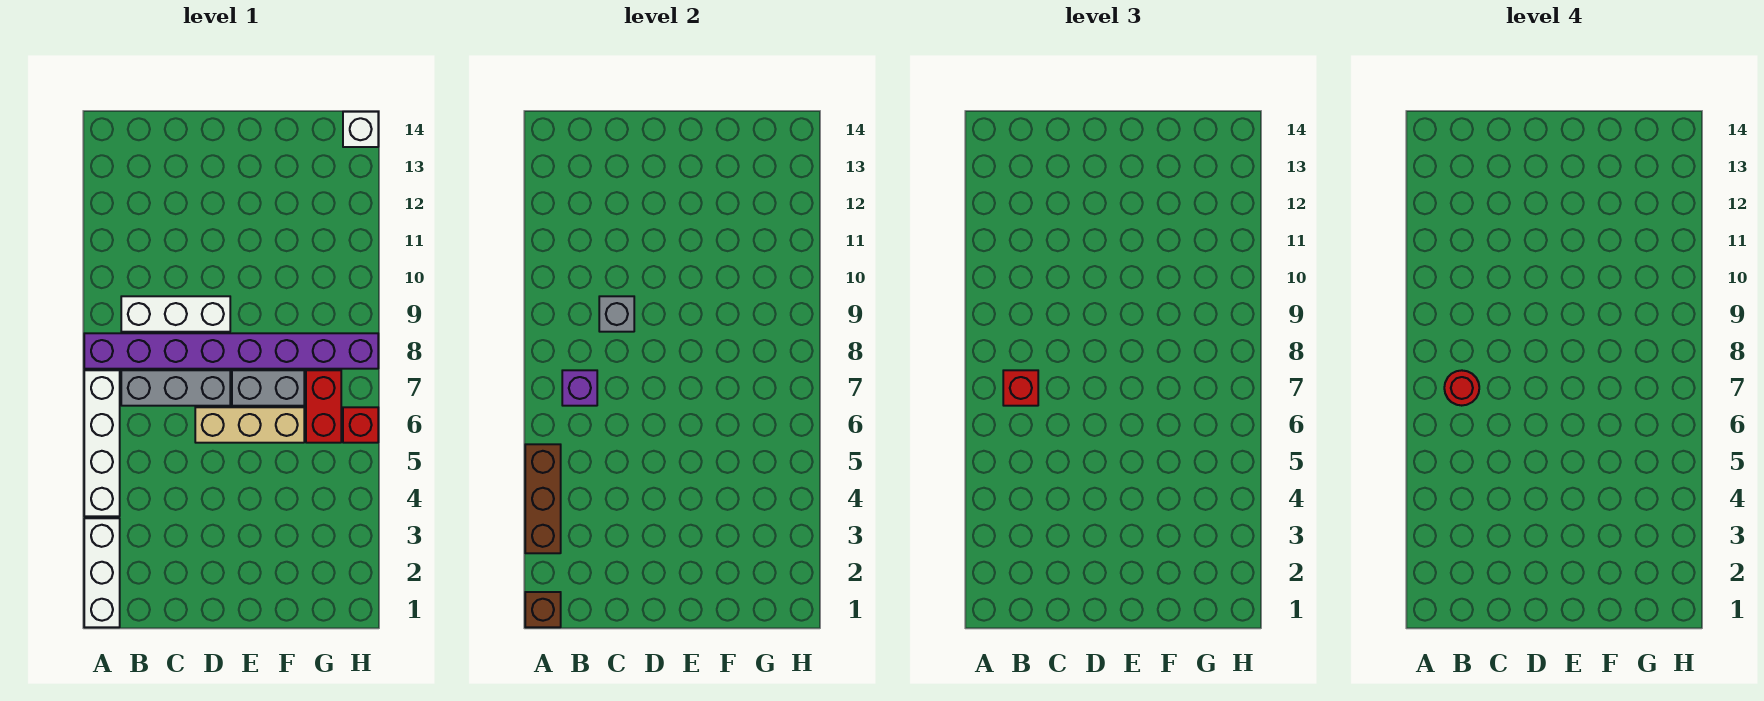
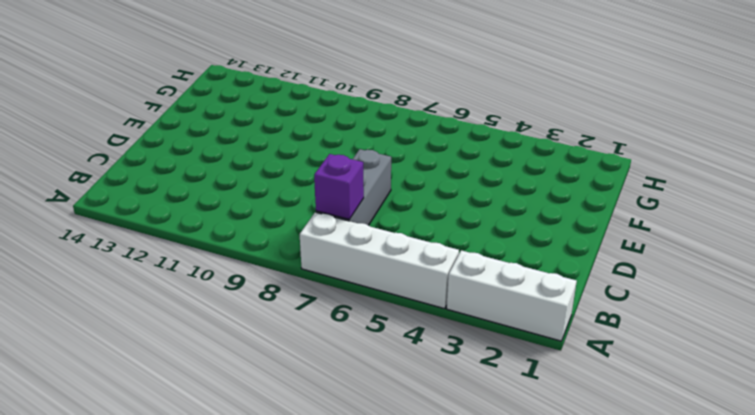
none -> purple brick A8:H8 level 1
none -> white brick B9:D9 level 1
none -> tan brick D6:F6 level 1

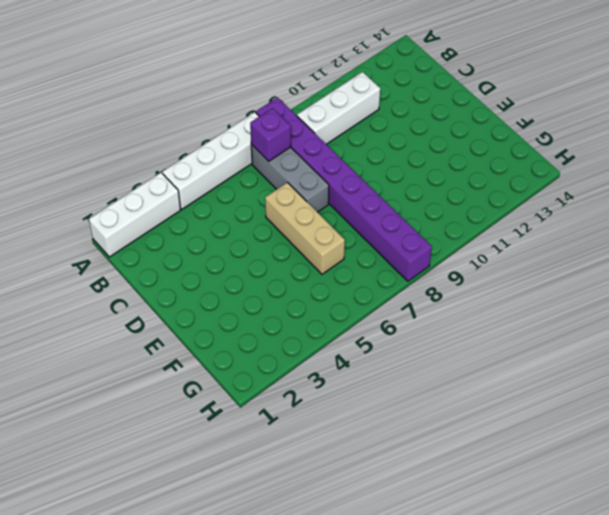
white brick B9:B11 level 1 -> white brick B9:D9 level 1
none -> grey brick E7:F7 level 1
none -> red brick G6:G7 level 1
none -> red brick H6 level 1

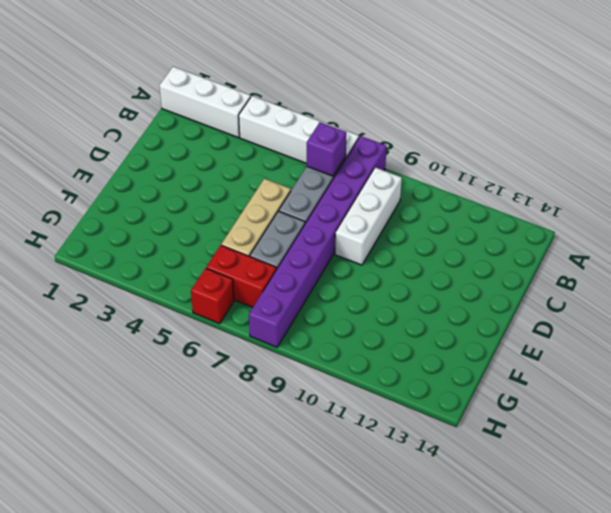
none -> white brick H14 level 1
none -> brown brick A1 level 2
none -> brown brick A3:A5 level 2

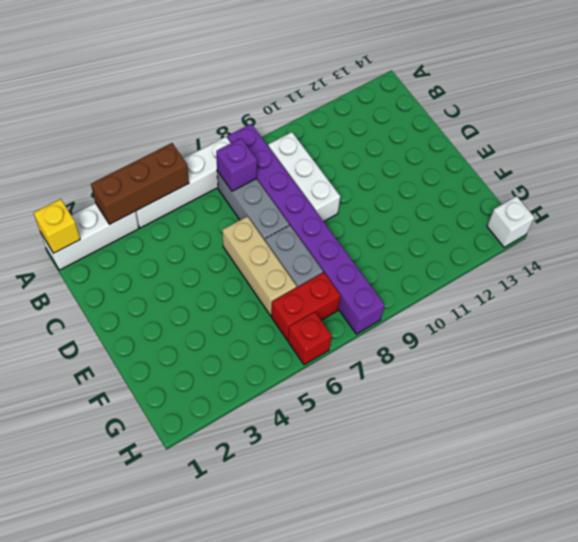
yellow brick A1 level 2 -> brown brick A1 level 2
none -> grey brick C9 level 2
none -> red brick B7 level 3
none -> red round brick B7 level 4

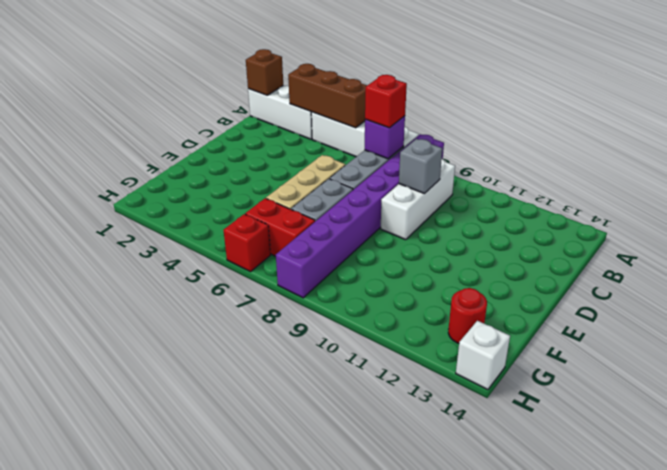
red round brick G13 level 1 -> red round brick B7 level 4

